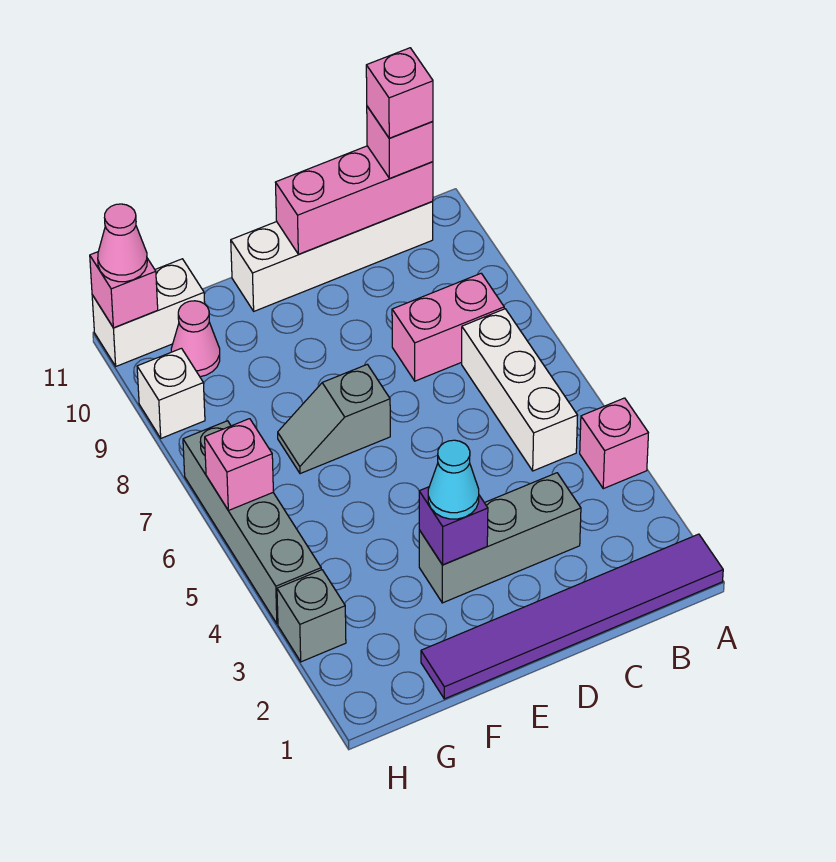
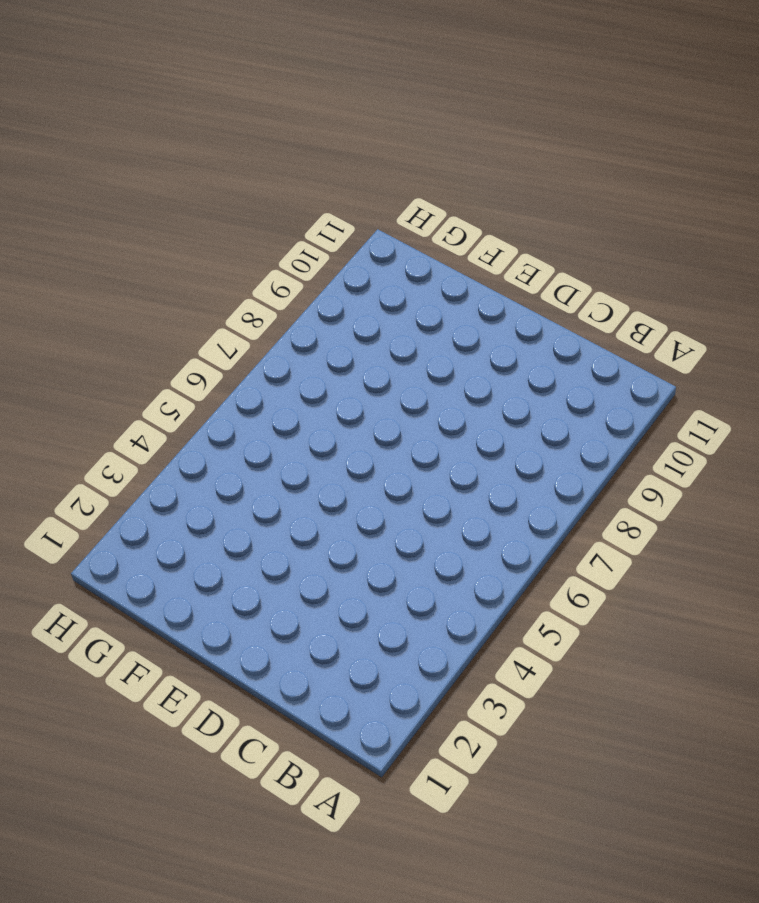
none -> purple tile A1:F1 level 1
none -> pink brick A4 level 1
none -> white brick B5:B7 level 1

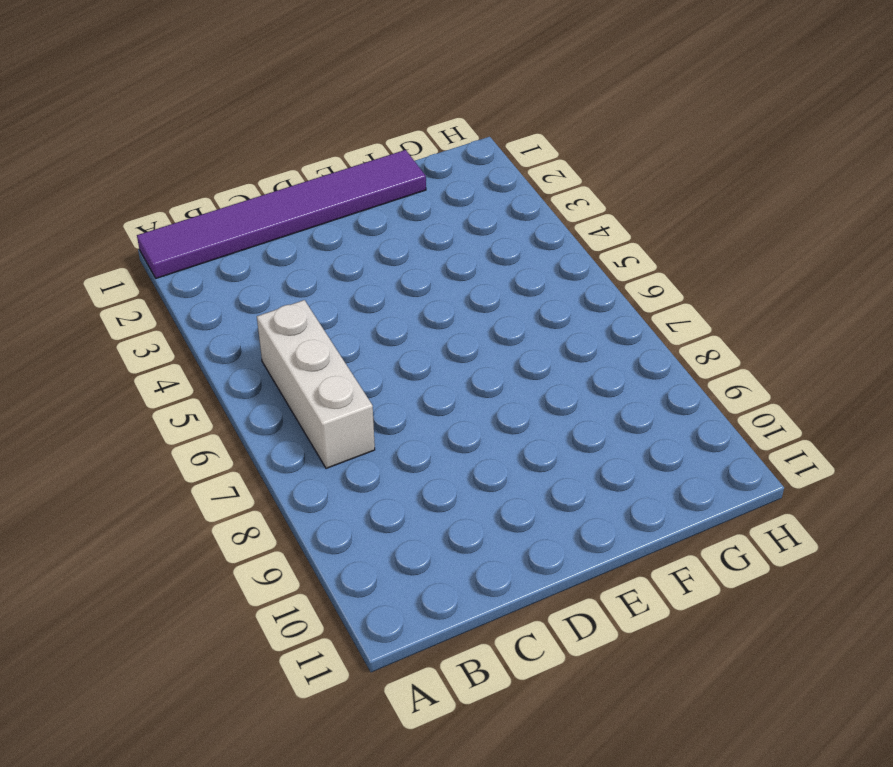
none -> pink brick A4 level 1
none -> pink brick B8:C8 level 1
none -> white brick B11:E11 level 1

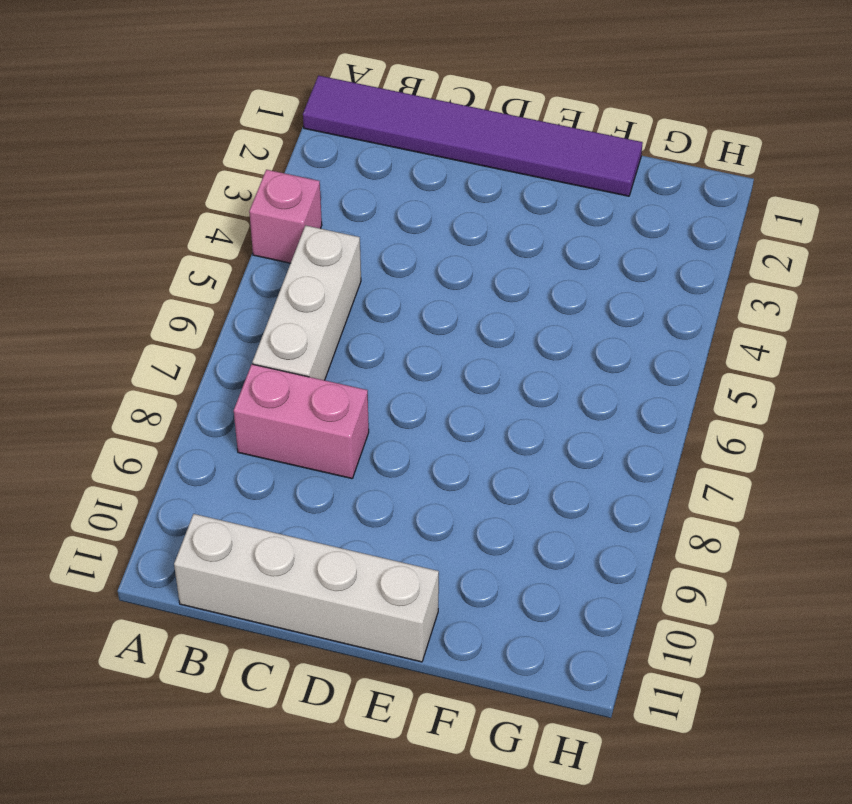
none -> grey brick C3:E3 level 1
none -> grey slope E7:F7 level 1 top E
none -> pink cone G10 level 1

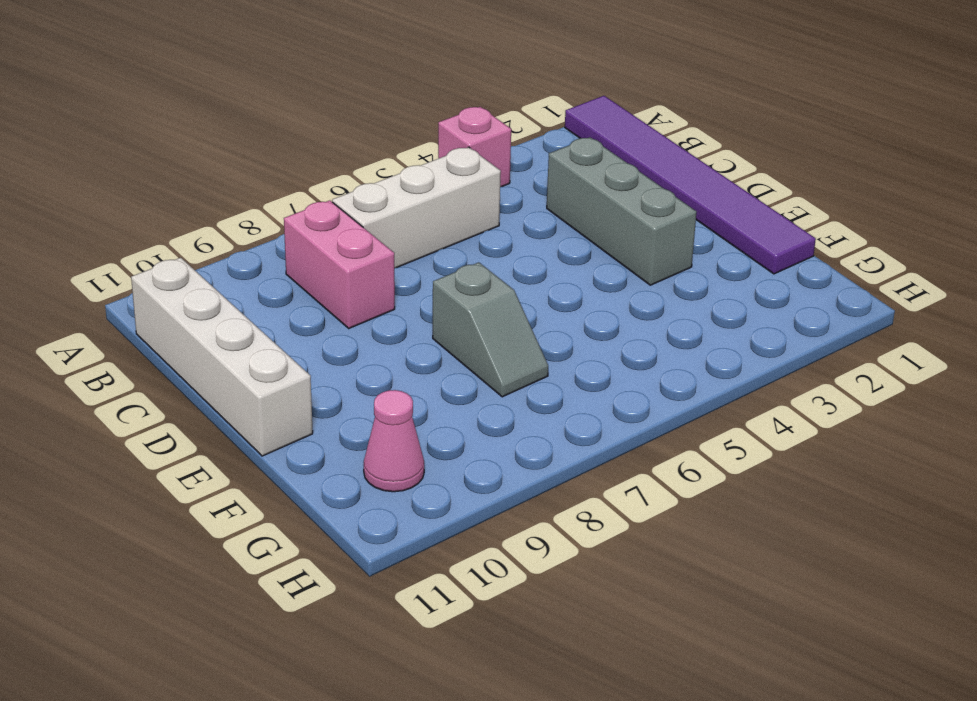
none -> white brick G11:H11 level 1
none -> grey brick H3 level 1
none -> grey brick H4:H7 level 1

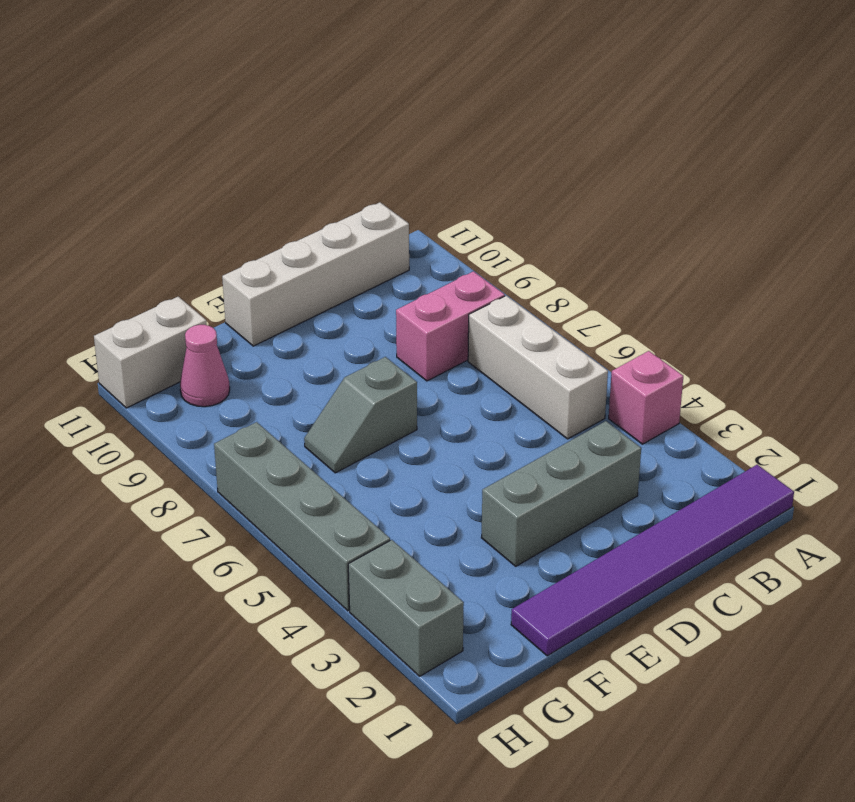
grey brick H2:H3 level 1 -> grey brick H3 level 1
none -> white brick H9 level 1
none -> pink brick B11:D11 level 2
none -> purple brick E3 level 2

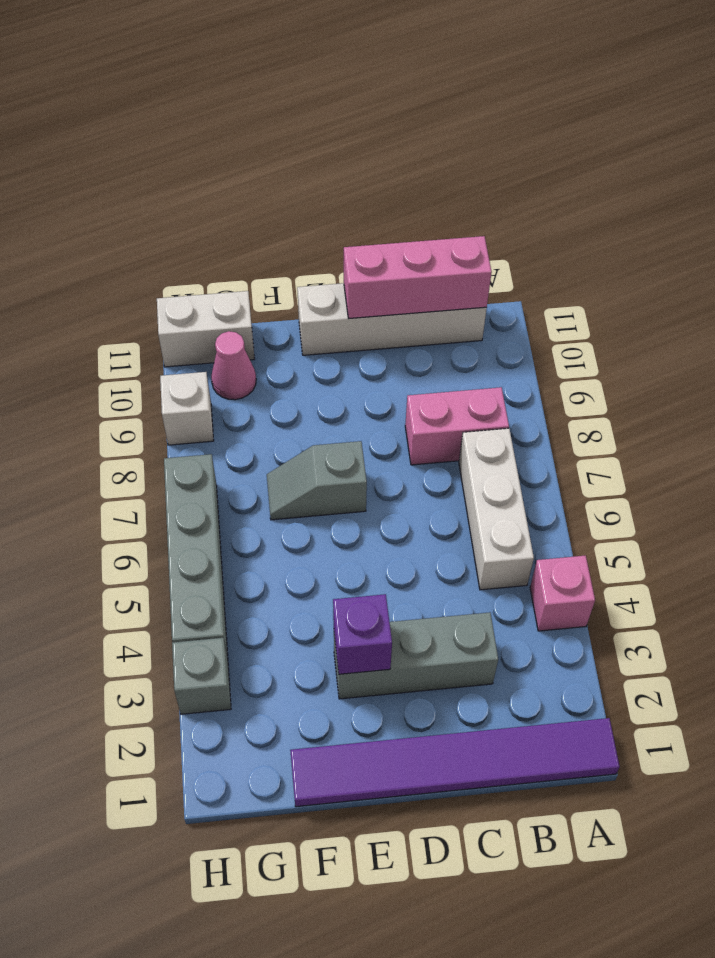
none -> pink brick H6 level 2
none -> pink brick H11 level 2
none -> pink brick B11 level 3

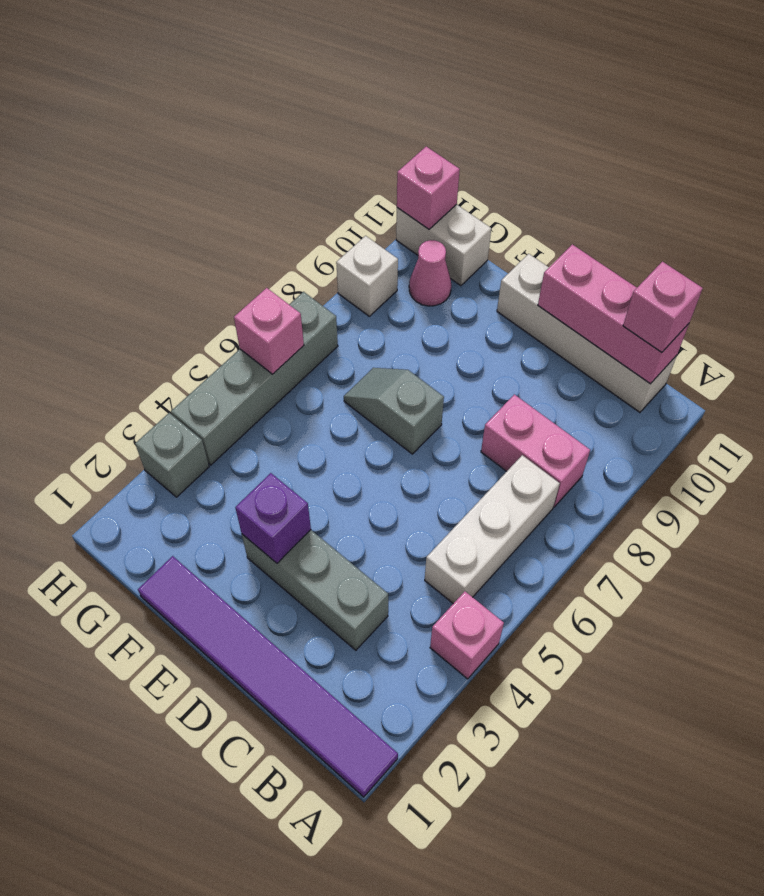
none -> cyan cone E3 level 3
none -> pink cone H11 level 3
none -> pink brick B11 level 4

